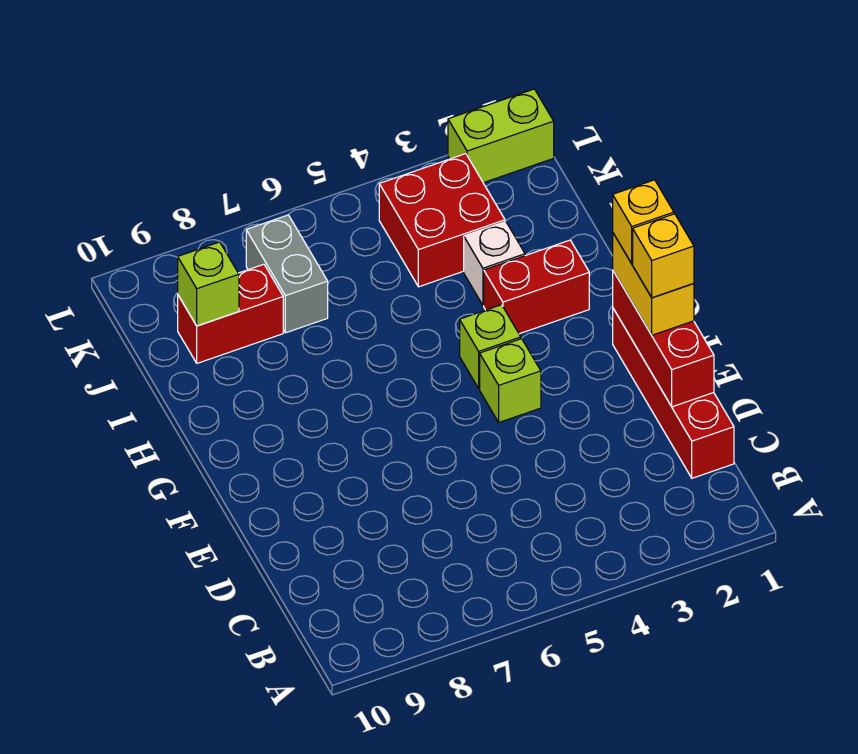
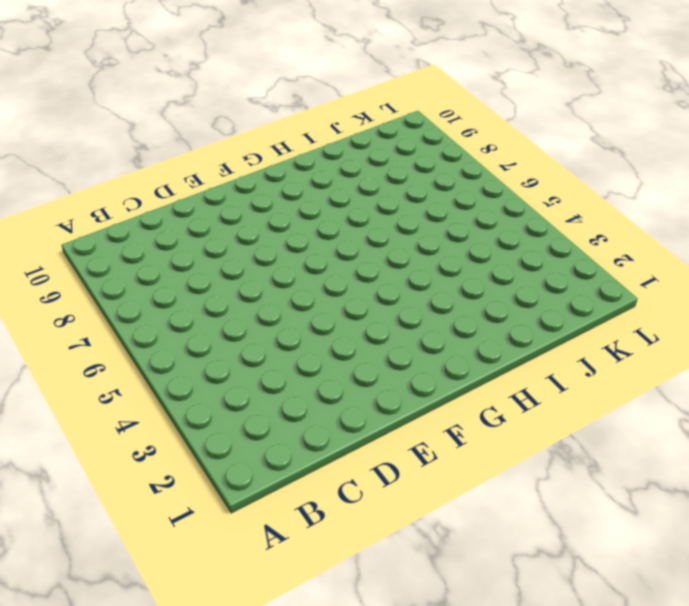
none -> red brick C1:F1 level 1
none -> lime brick F4 level 1
none -> lime brick G4 level 1

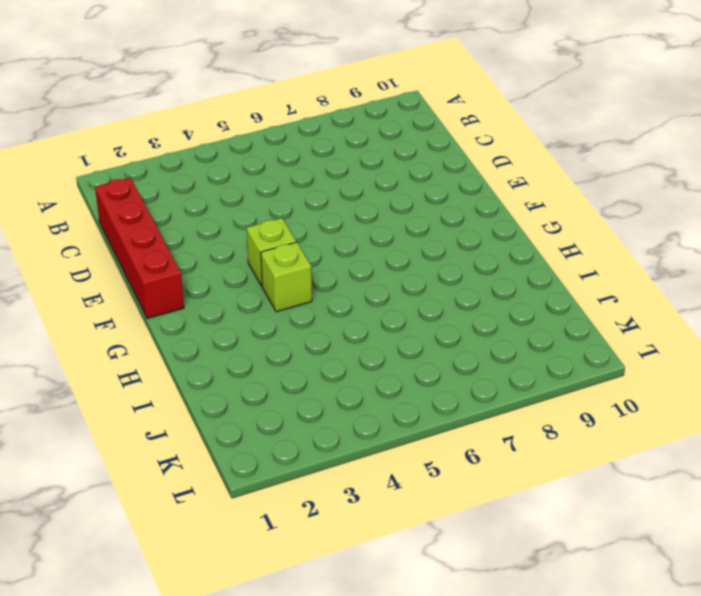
none -> red brick H2:H3 level 1
none -> white brick I3 level 1
none -> red brick J3:K4 level 1

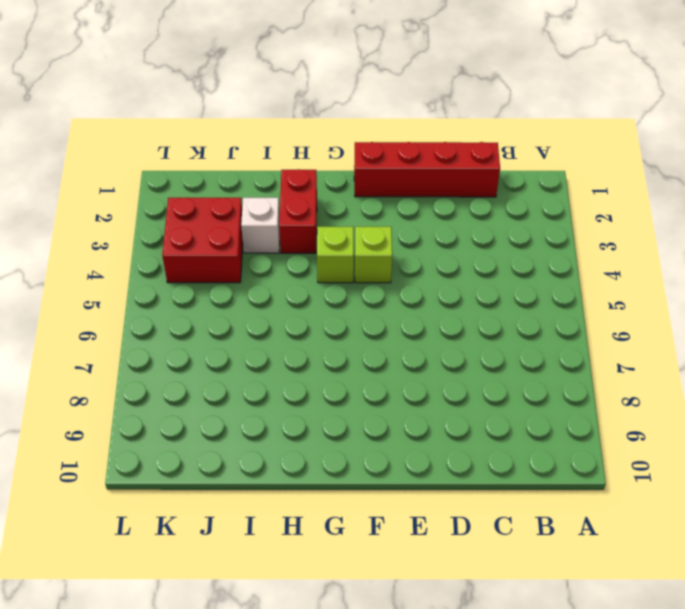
none -> grey brick J7:K7 level 1
none -> red brick J8:J9 level 1
none -> lime brick L1:L2 level 1

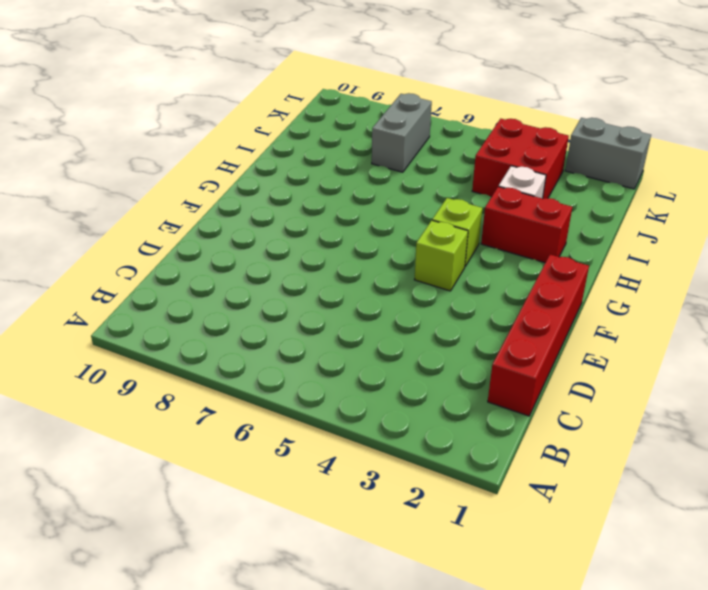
grey brick L1:L2 level 1 -> lime brick L1:L2 level 1
none -> red brick J8:J9 level 1
none -> red brick D1:F1 level 2
none -> lime brick J9 level 2

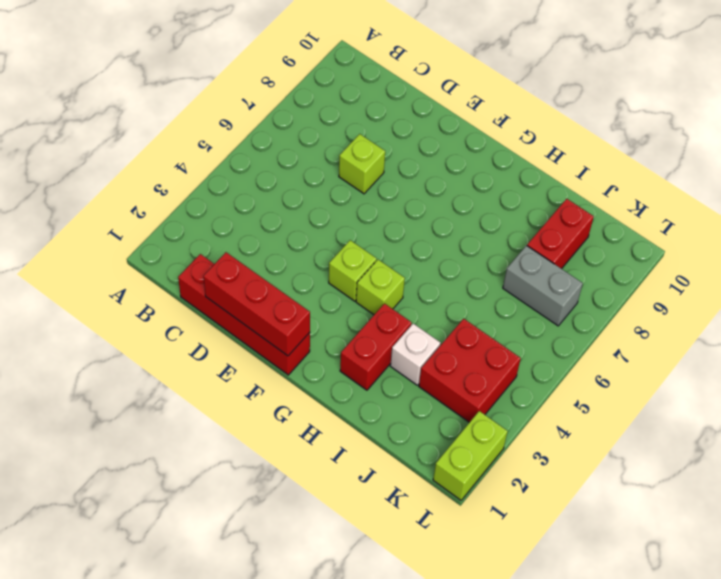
lime brick D7 level 1 -> lime brick J9 level 2
none -> yellow brick E1:F1 level 3
none -> yellow brick E1 level 4
none -> yellow brick F1 level 4

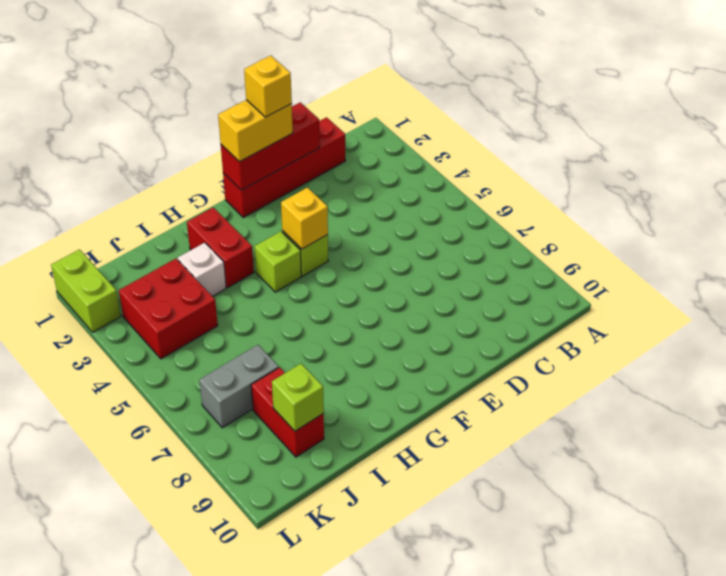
yellow brick F4 level 2 -> yellow brick F1 level 4

